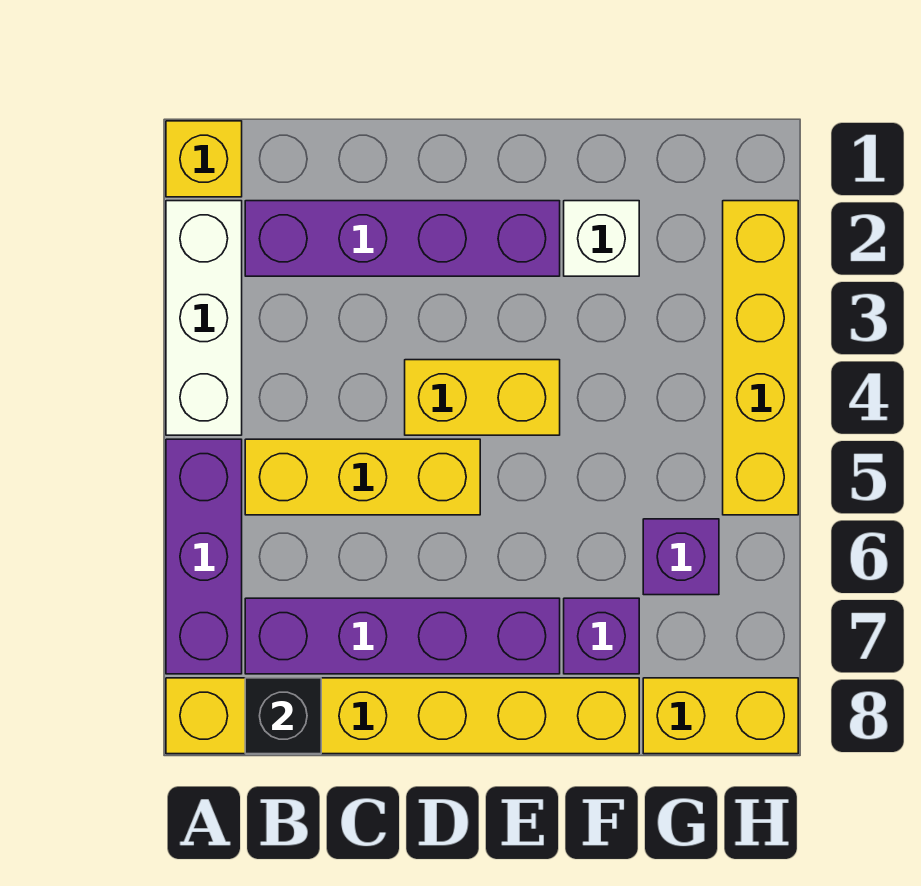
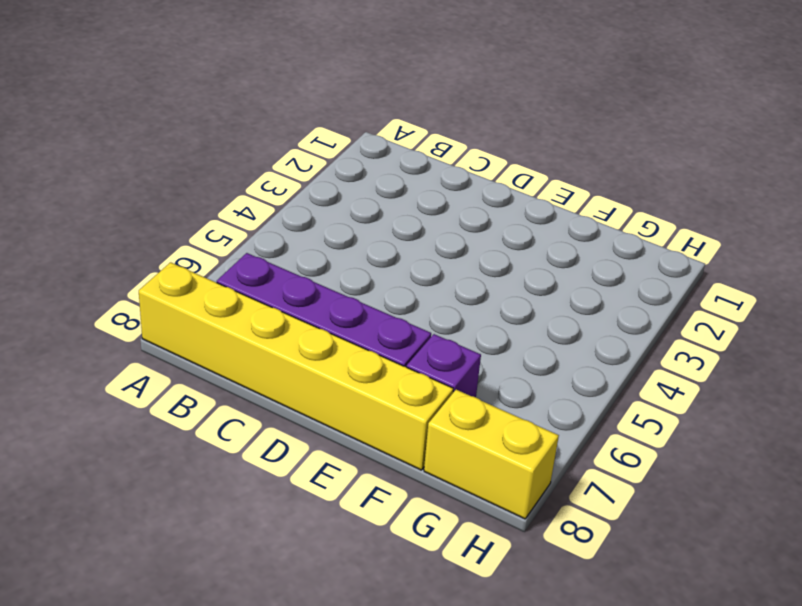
none -> yellow brick A1 level 1
none -> white brick A2:A4 level 1
none -> purple brick A5:A7 level 1

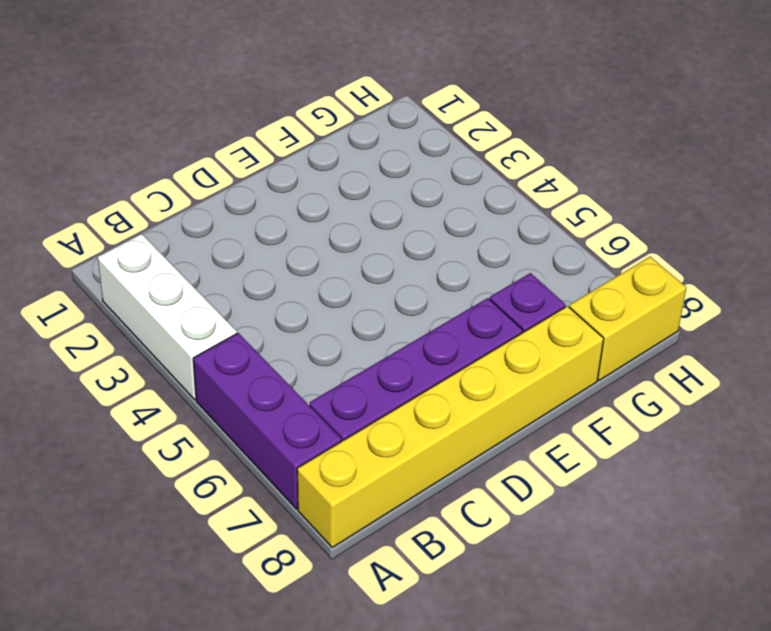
none -> yellow brick A1 level 1
none -> purple brick B2:E2 level 1
none -> yellow brick B5:D5 level 1

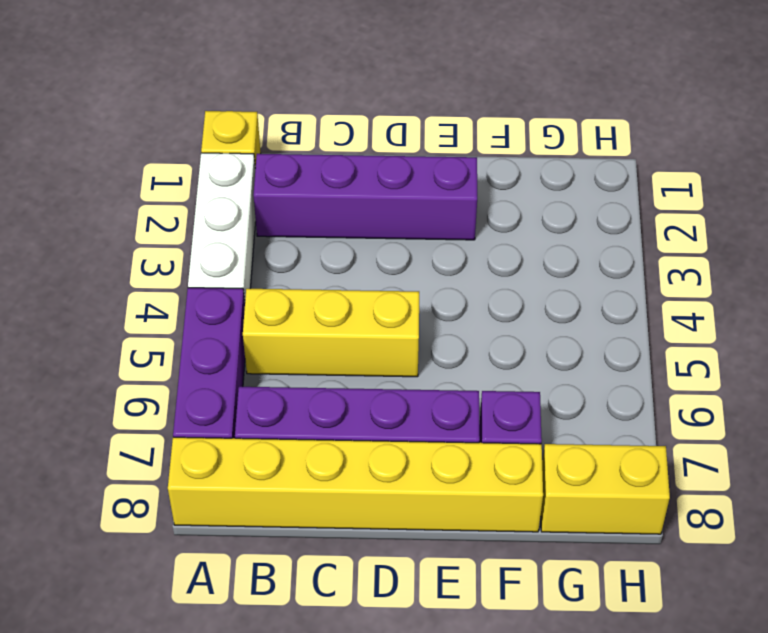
none -> yellow brick D4:E4 level 1
none -> white brick F2 level 1
none -> purple brick G6 level 1

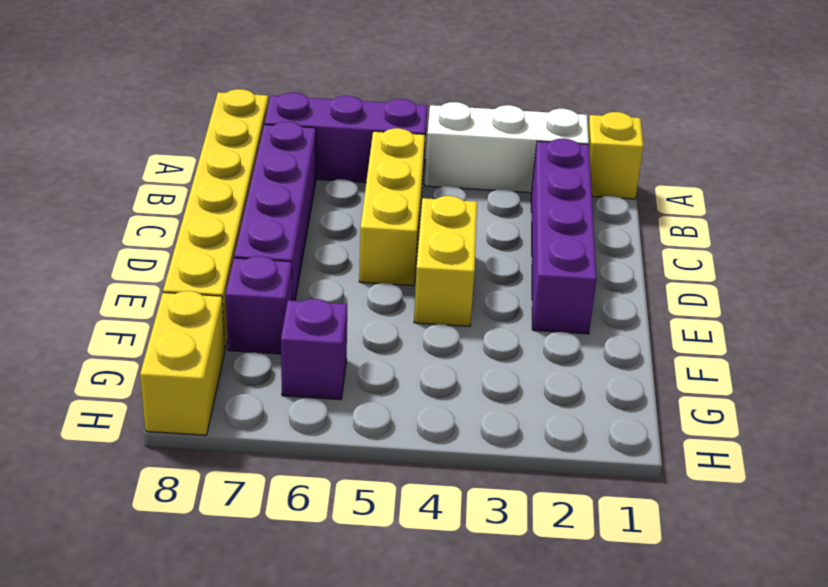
none -> white brick F2 level 1
none -> yellow brick H2:H5 level 1
none -> black brick B8 level 2

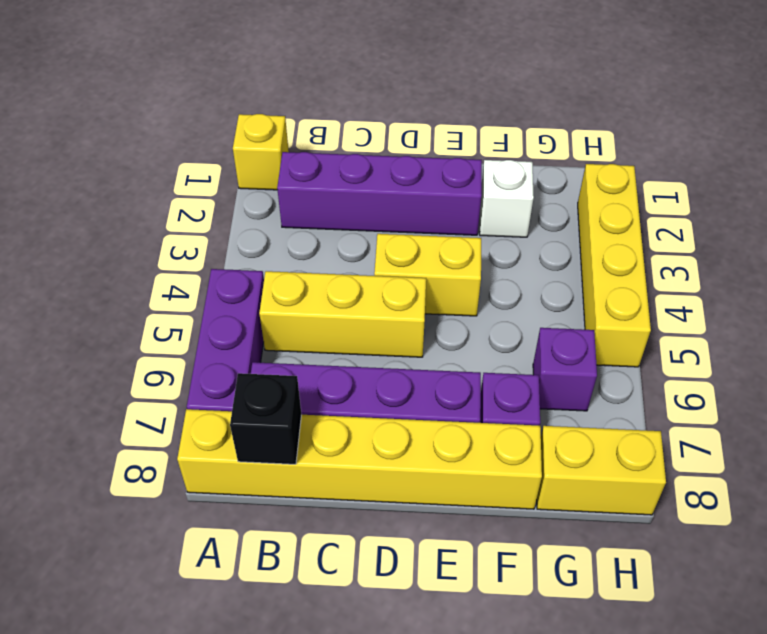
none -> white brick A2:A4 level 1

